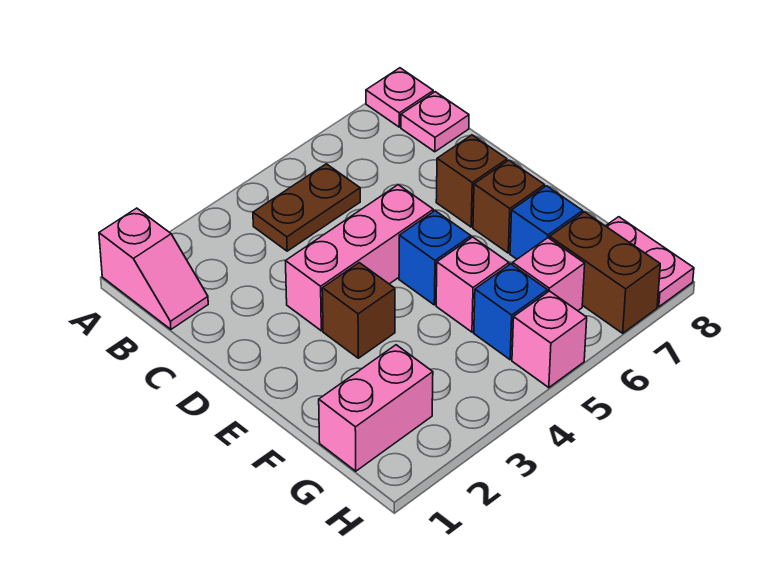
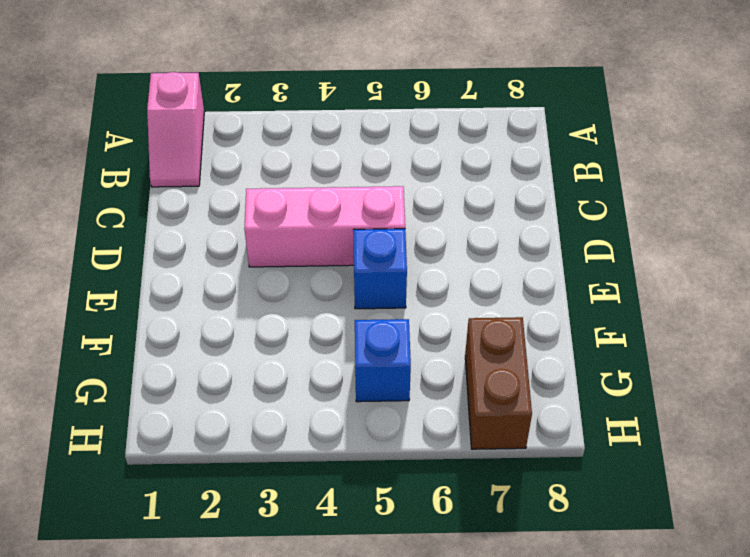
none -> pink plate A8 level 1
none -> brown plate B4:B5 level 1
none -> pink plate B8 level 1

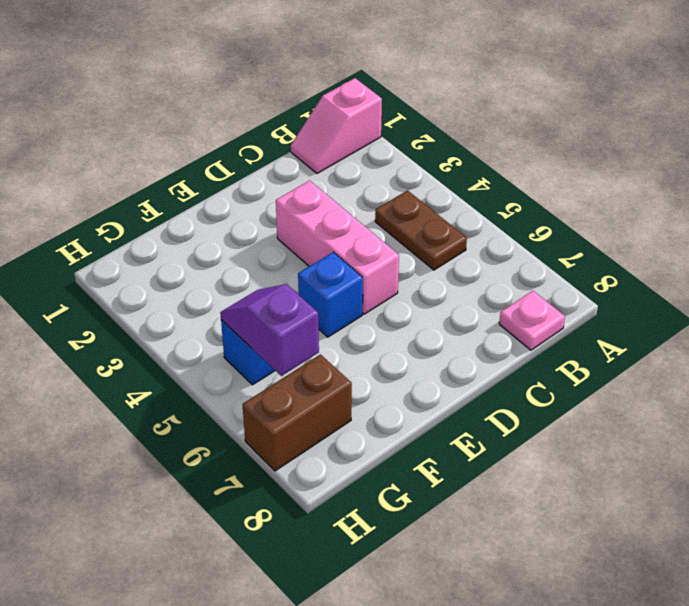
purple slope G5:G6 level 2 top 6 -> none
none -> pink plate A8 level 1
none -> brown brick D7 level 1
none -> brown brick E3 level 1

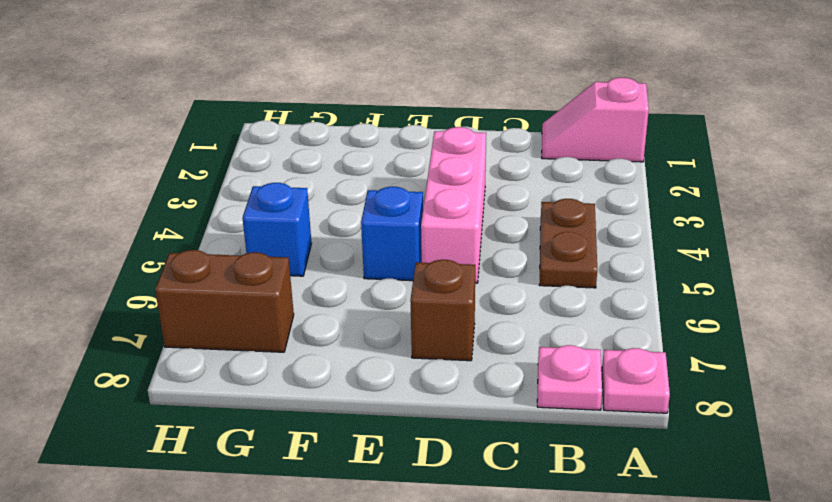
none -> brown brick E3 level 1
none -> brown brick E7 level 1
none -> pink brick F5 level 1

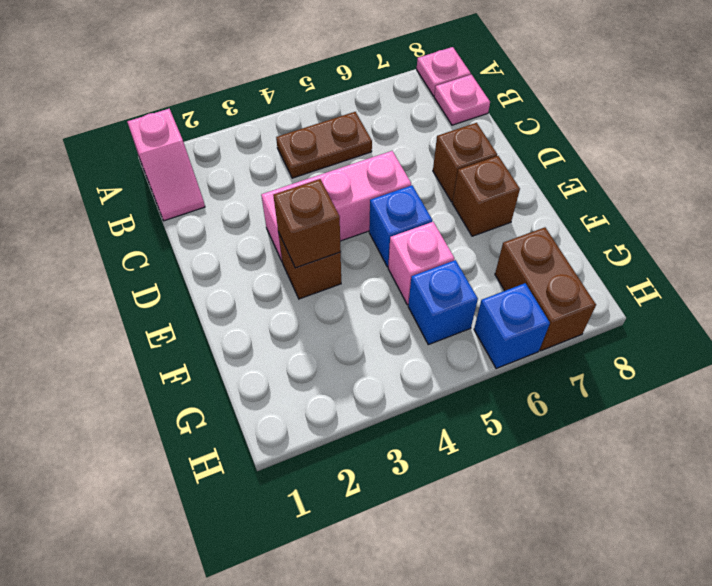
brown brick E3 level 2 -> none
blue brick H6 level 1 -> blue brick F7 level 1
none -> pink brick G1:G2 level 1
none -> pink brick G6 level 1
none -> pink plate G8:H8 level 1

